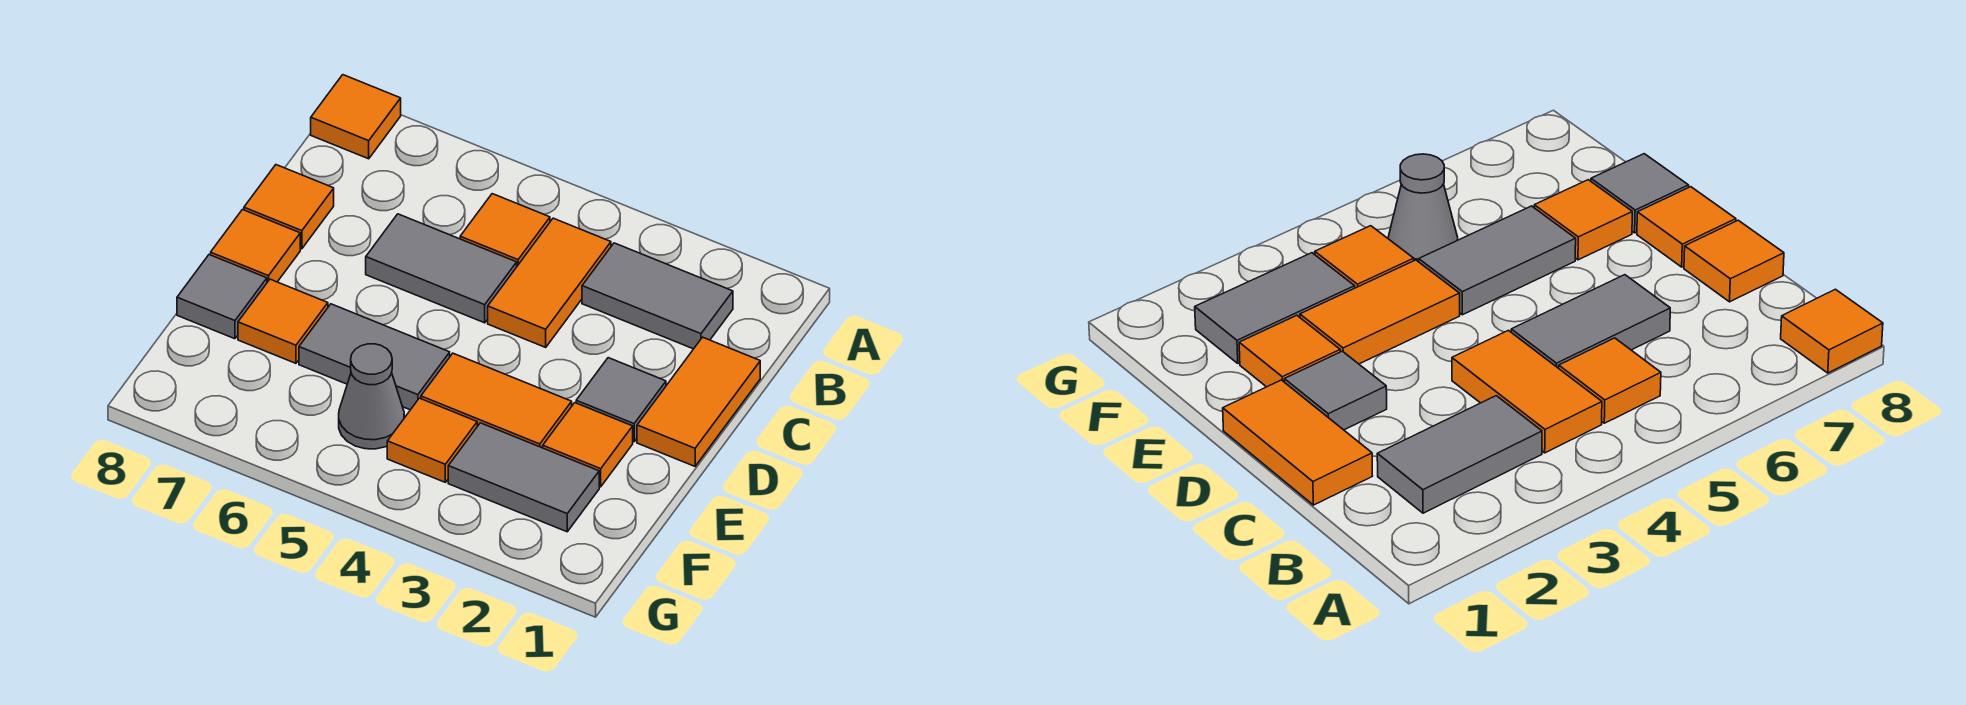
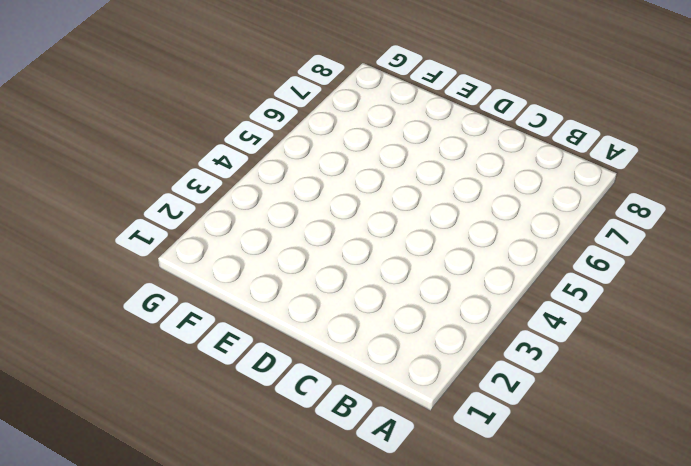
none -> orange tile A8 level 1
none -> grey tile B2:B3 level 1
none -> orange tile B4:C4 level 1

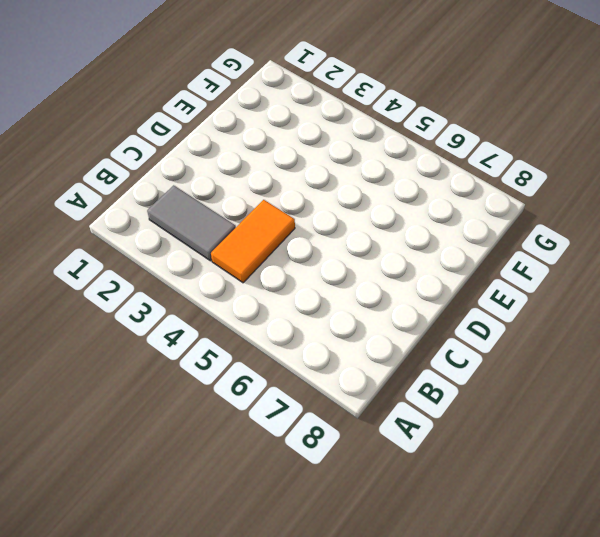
none -> orange tile A8 level 1
none -> orange tile B5 level 1
none -> orange tile C1:D1 level 1

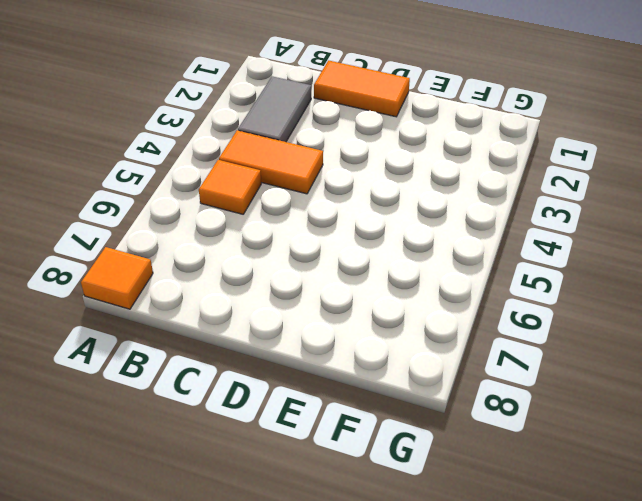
none -> grey tile C5:C6 level 1
none -> orange tile C8 level 1
none -> grey tile D2 level 1

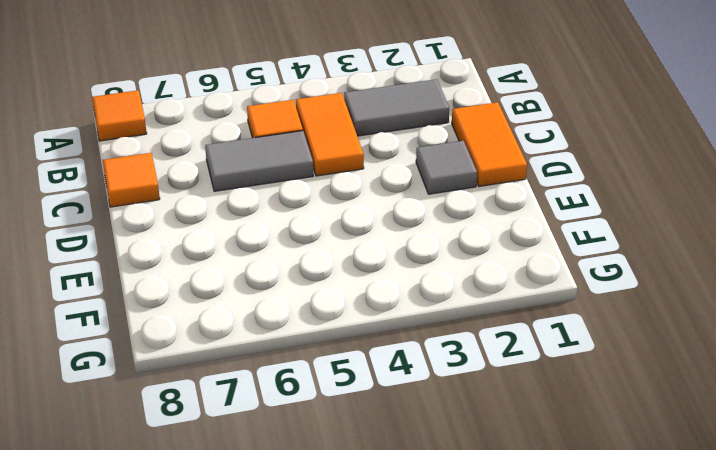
none -> orange tile D8 level 1
none -> orange tile E2 level 1
none -> orange tile E3:E4 level 1

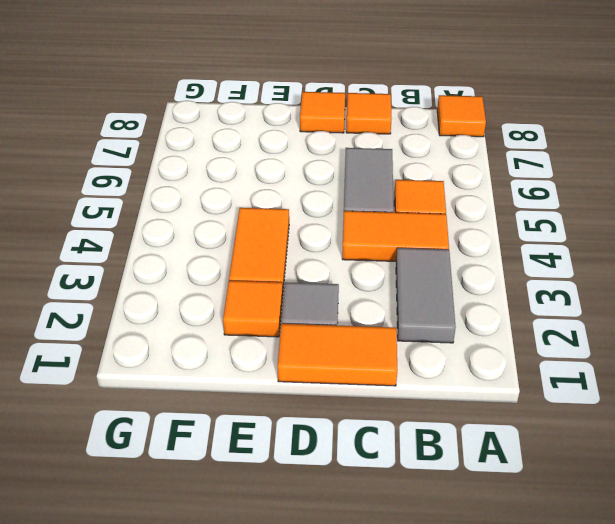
none -> grey tile E5:E6 level 1
none -> orange tile E7 level 1
none -> grey tile E8 level 1

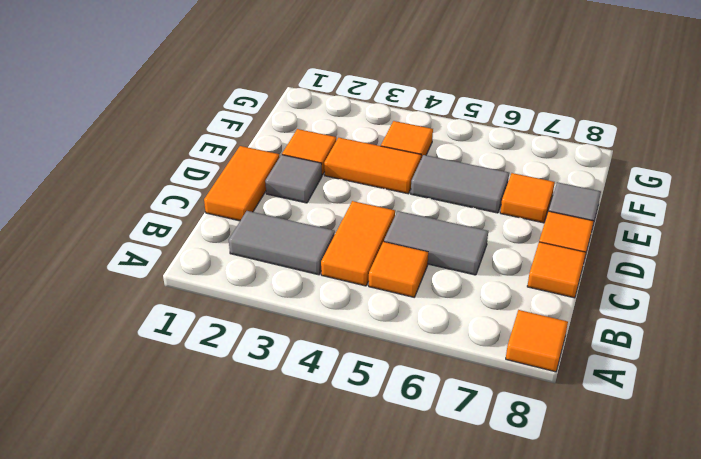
none -> grey tile F2:F3 level 1
none -> grey cone F5 level 1

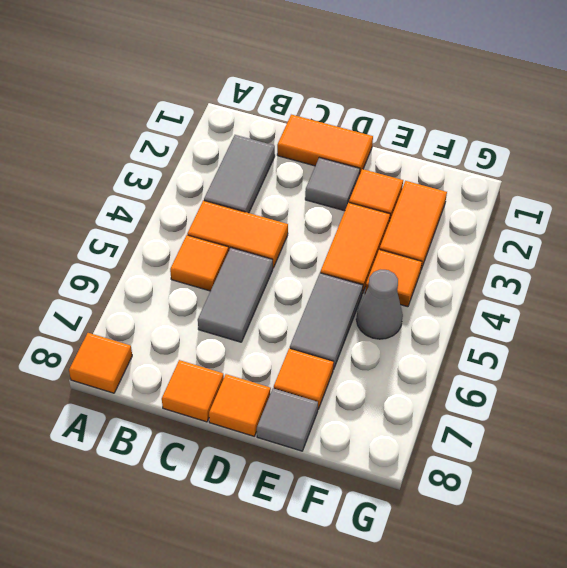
orange tile F2:F3 level 1 -> grey tile F2:F3 level 1

